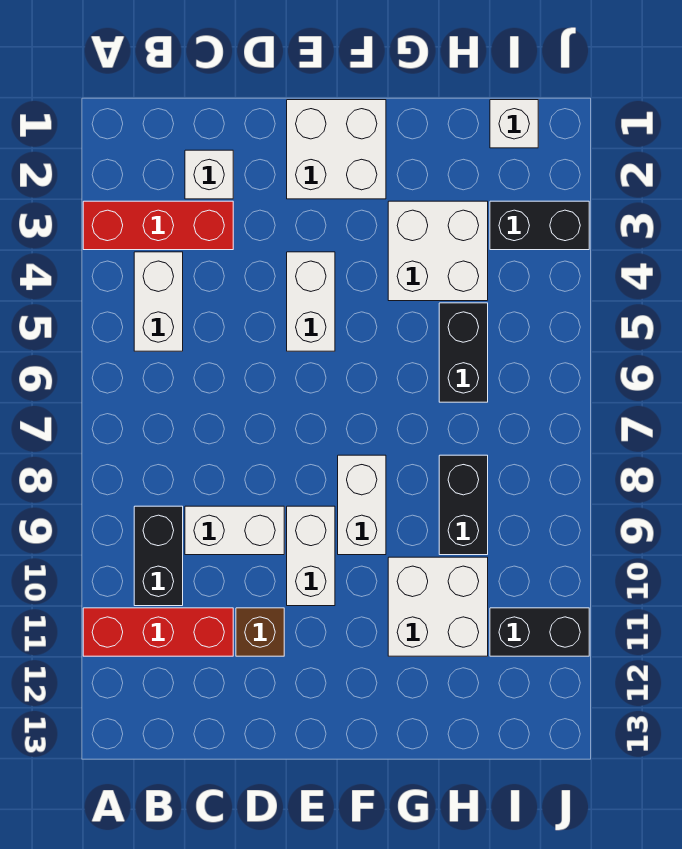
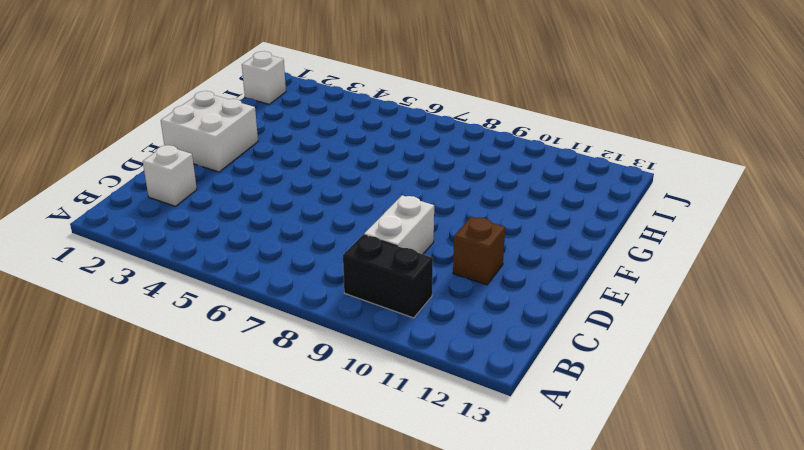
none -> red brick A3:C3 level 1
none -> red brick A11:C11 level 1
none -> white brick B4:B5 level 1

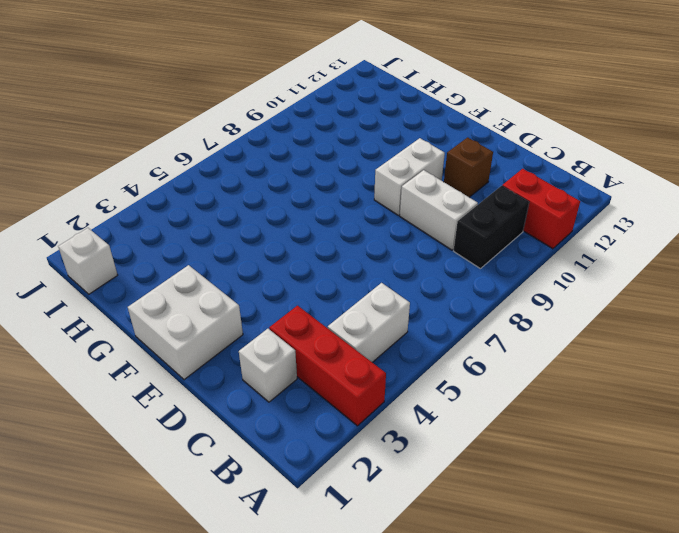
red brick A11:B11 level 1 -> red brick A11:C11 level 1
none -> white brick E4:E5 level 1
none -> white brick F8:F9 level 1
none -> white brick G3:H4 level 1

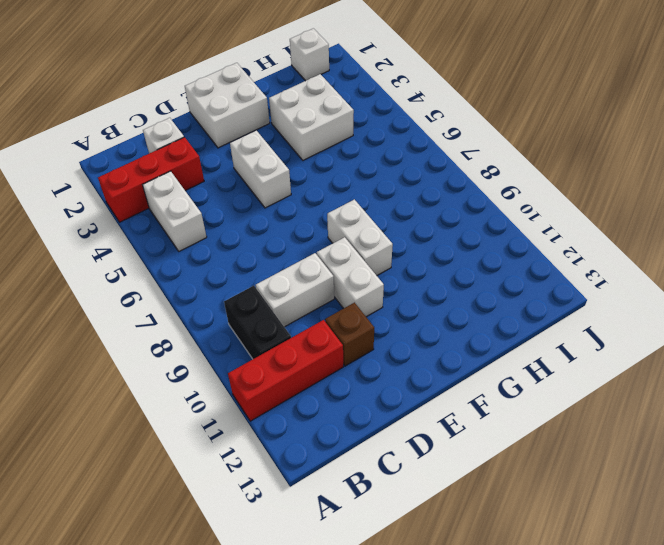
none -> white brick G10:H11 level 1
none -> black brick H5:H6 level 1
none -> black brick H8:H9 level 1

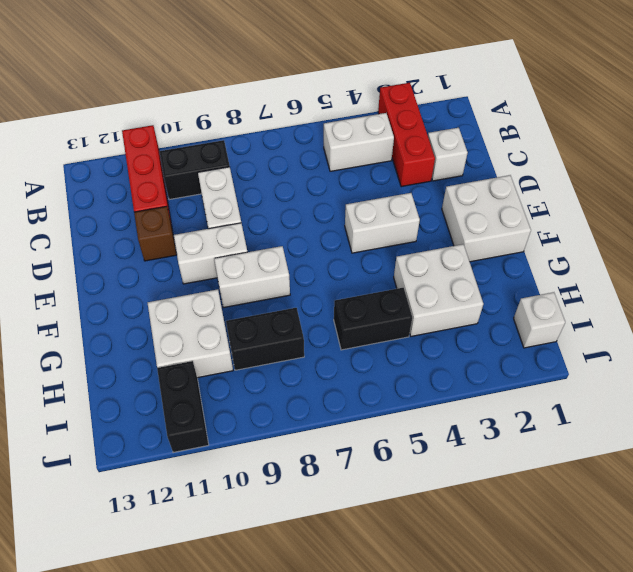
none -> black brick I3:J3 level 1

